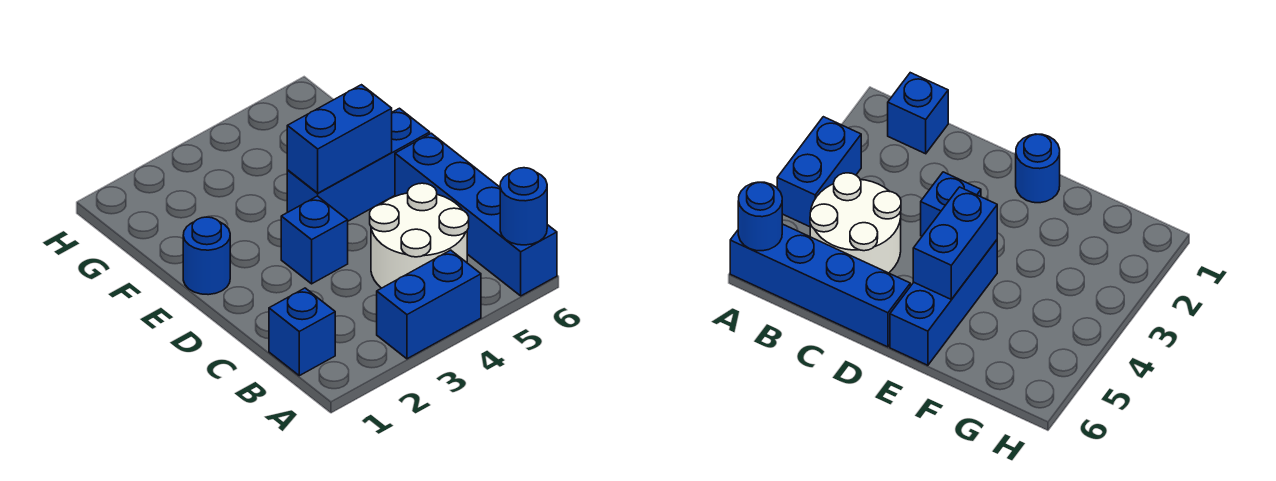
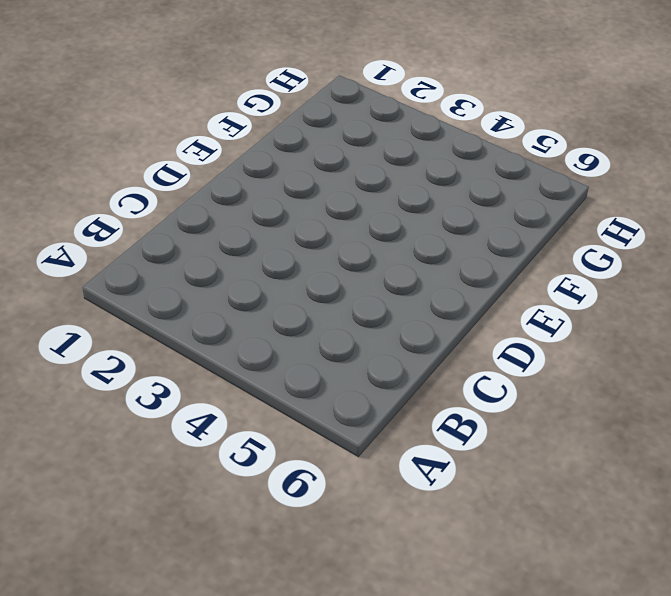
none -> blue brick A3:A4 level 1
none -> blue brick A6:D6 level 1

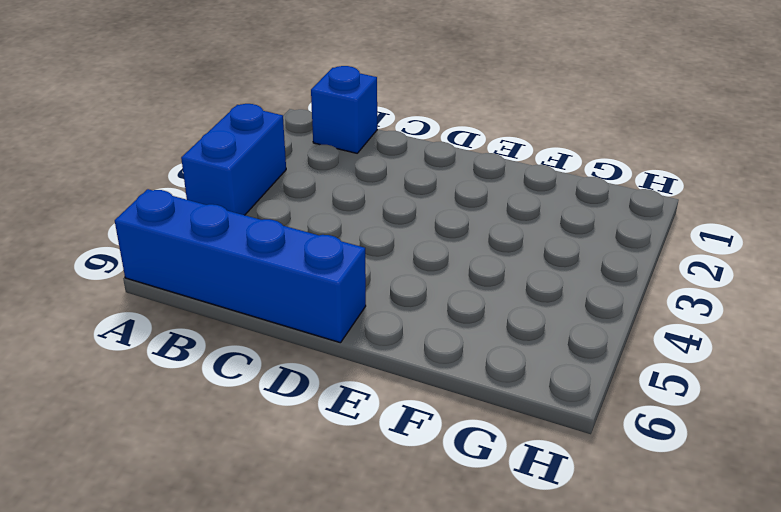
none -> white round brick B4:C5 level 1
none -> blue brick D3 level 1

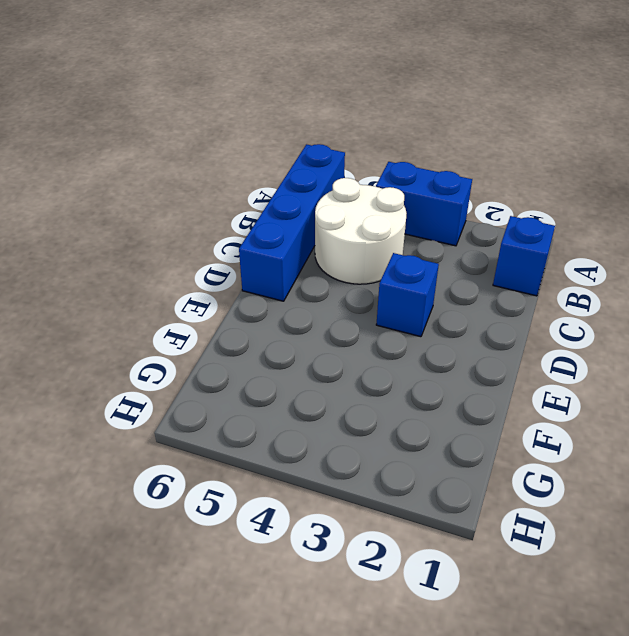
none -> blue round brick E1 level 1
none -> blue brick E4:E6 level 1

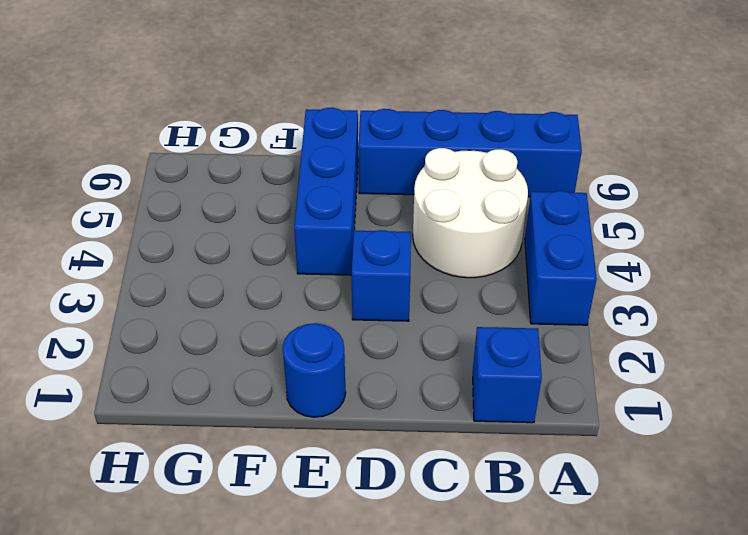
none -> blue round brick A6 level 2
none -> blue brick E4:E5 level 2

